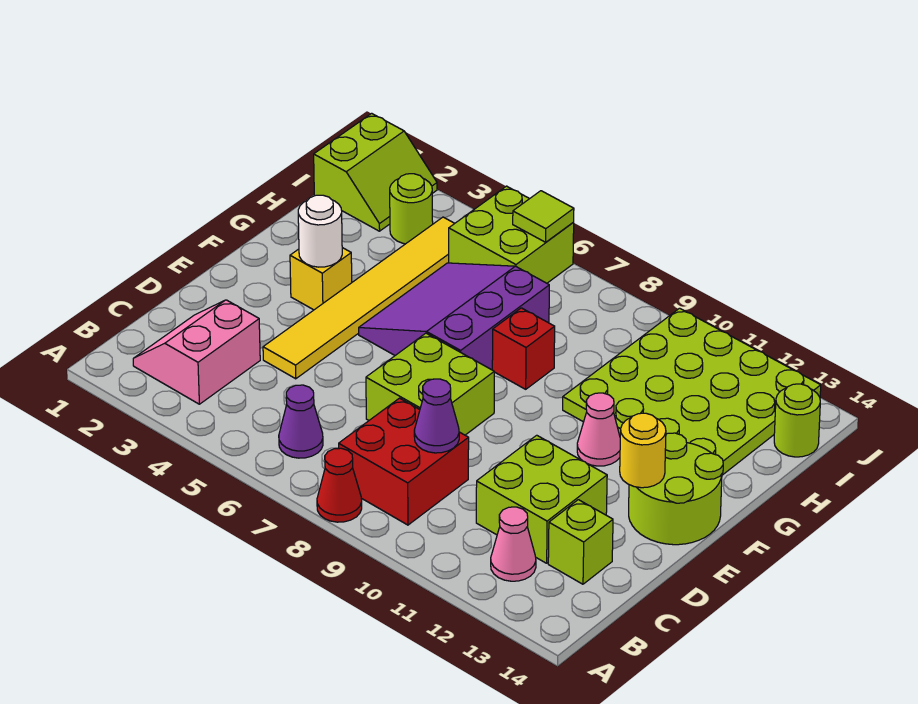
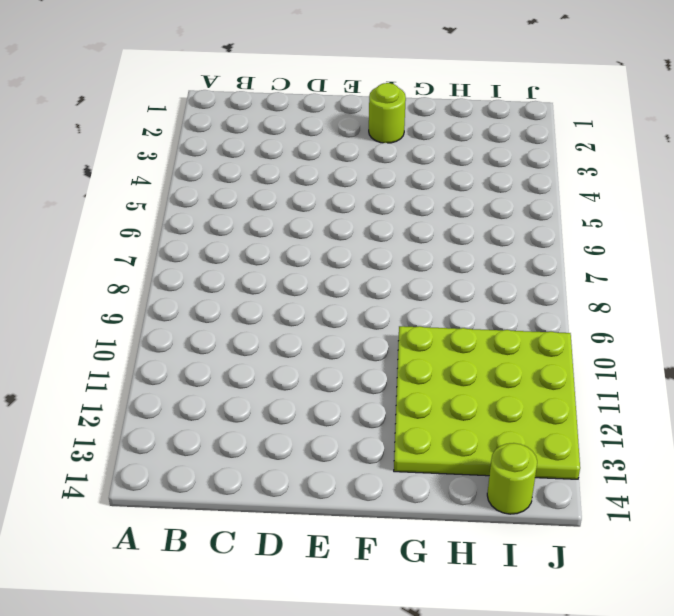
lime round brick F2 level 1 -> lime round brick I3 level 1
none -> red cone A8 level 1
none -> pink slope B2:C3 level 1 top 3
none -> purple cone B6 level 1

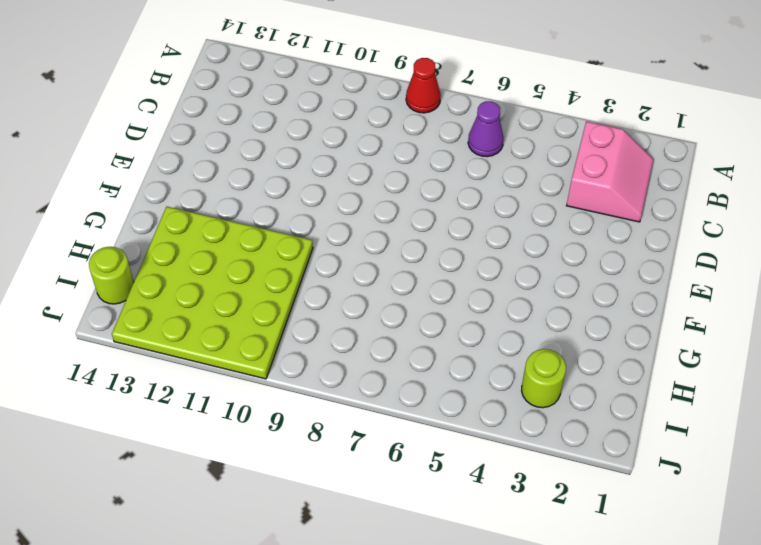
none -> red brick B8:C9 level 1
none -> pink cone B12 level 1
none -> lime brick C11:D12 level 1

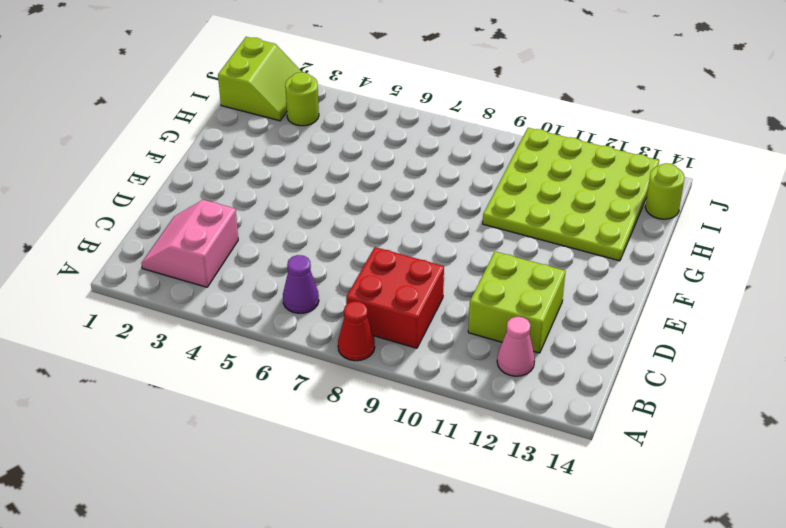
none -> lime brick C13 level 1
none -> yellow tile D4:I4 level 1
none -> lime brick D7:E8 level 1

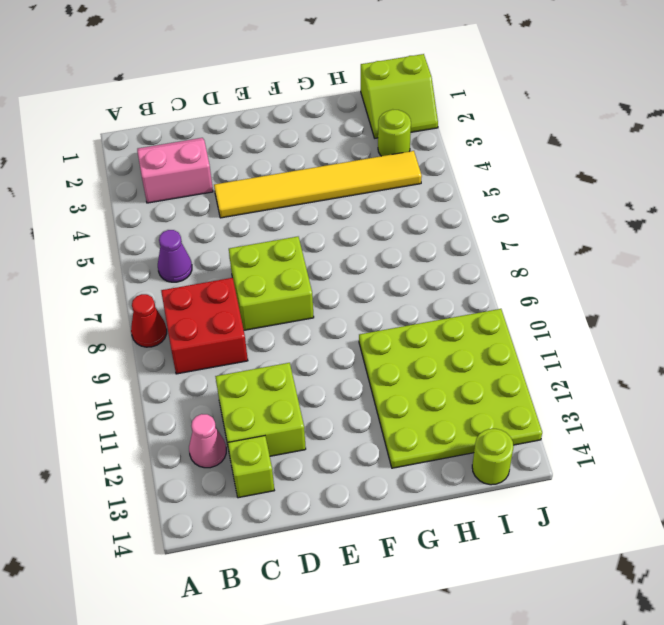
none -> lime round brick E13:F14 level 1
none -> yellow brick F3 level 1
none -> purple slope F5:H7 level 1 top 7

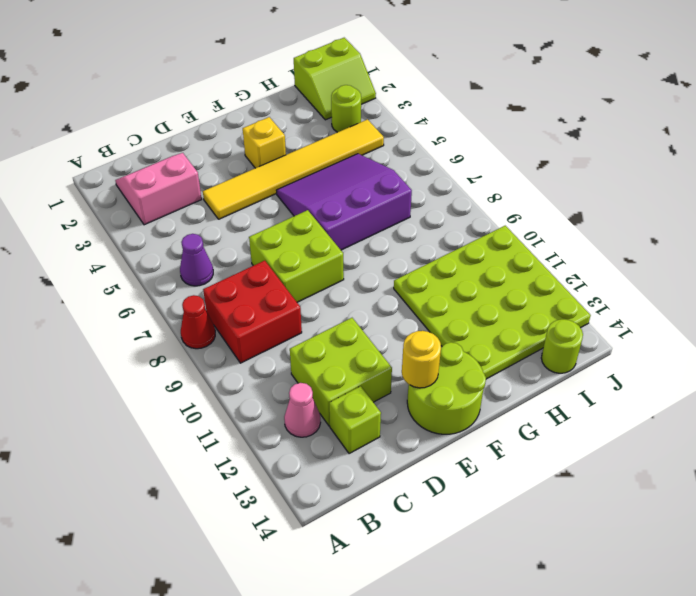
none -> pink cone F11 level 1
none -> red brick G8 level 1
none -> lime brick I5:J6 level 1

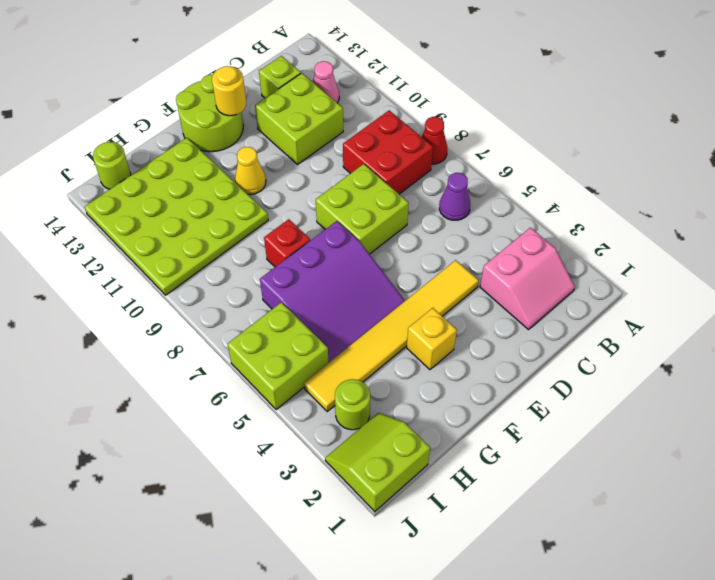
yellow cone F11 level 1 -> pink cone F11 level 1
none -> purple cone C9 level 2
none -> white round brick F3 level 2
none -> lime tile J6 level 2

